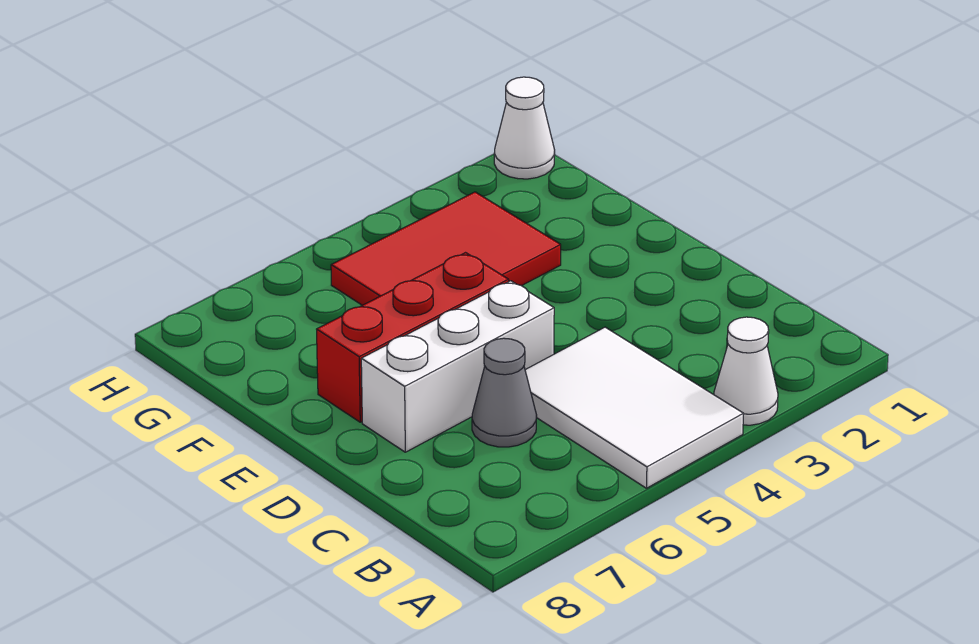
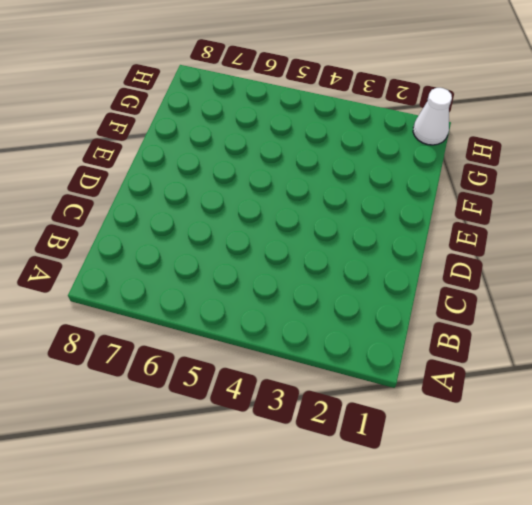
none -> white cone A3 level 1
none -> white tile A4:C5 level 1

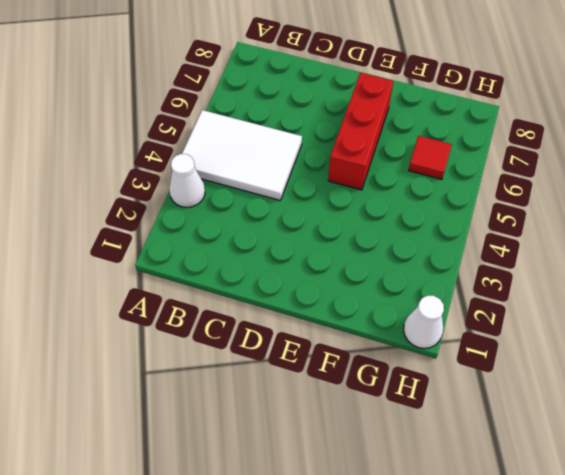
red tile G6 level 1 -> none
none -> grey cone C6 level 1
none -> white brick D5:D7 level 1

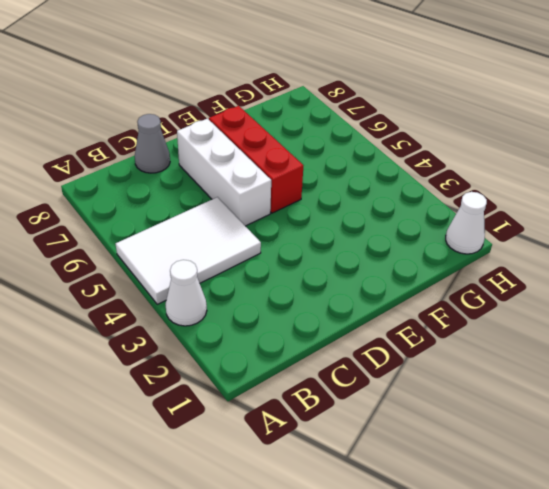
grey cone C8 level 1 -> grey cone C6 level 1
none -> red tile F3:G5 level 1

